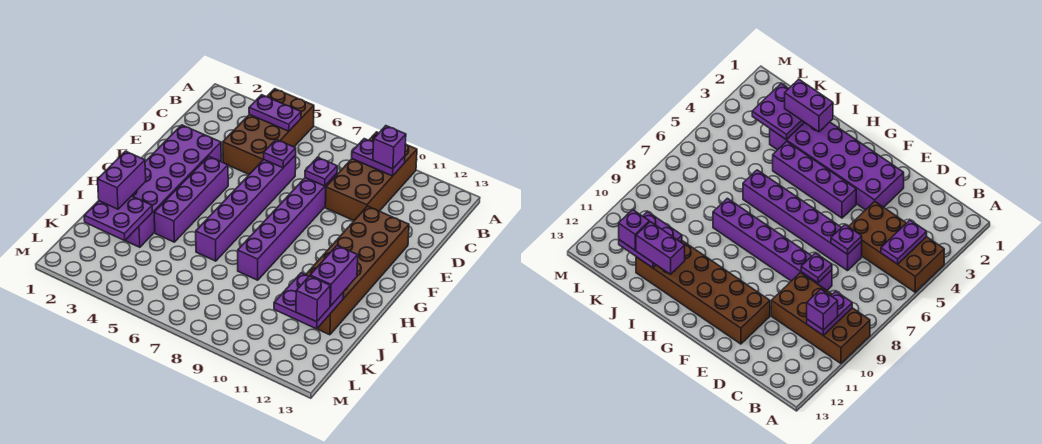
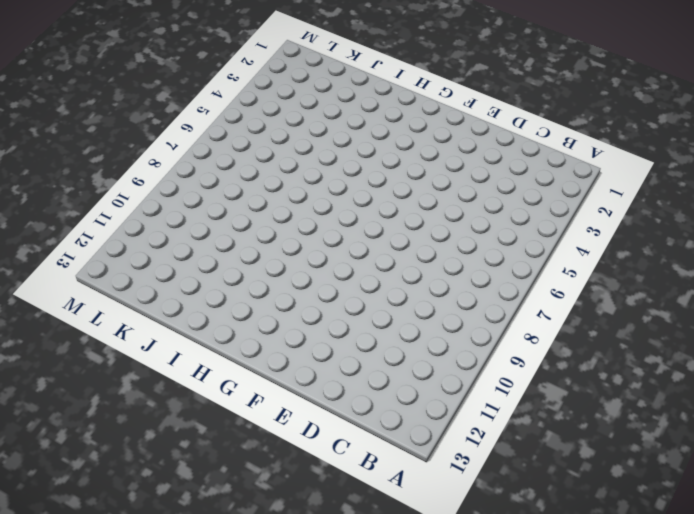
none -> brown brick A4:D5 level 1
none -> brown brick A9:D10 level 1
none -> purple brick D6:I6 level 1

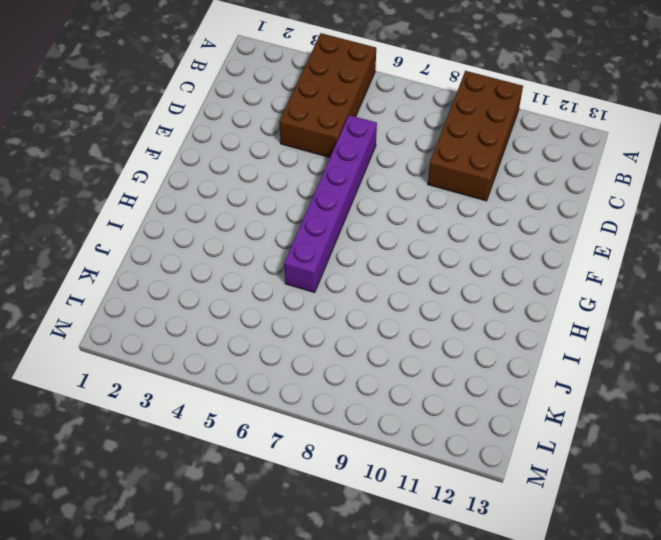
none -> purple brick D8:I8 level 1
none -> purple brick E2:J3 level 1
none -> brown brick E11:J12 level 1

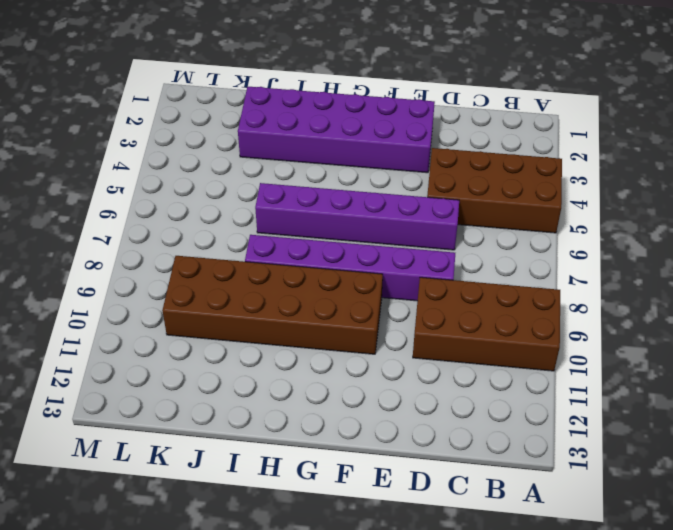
brown brick F9:K10 level 1 -> brown brick E11:J12 level 1
none -> purple brick F4:I4 level 1
none -> purple plate B4:B5 level 2
none -> purple plate B9:B10 level 2

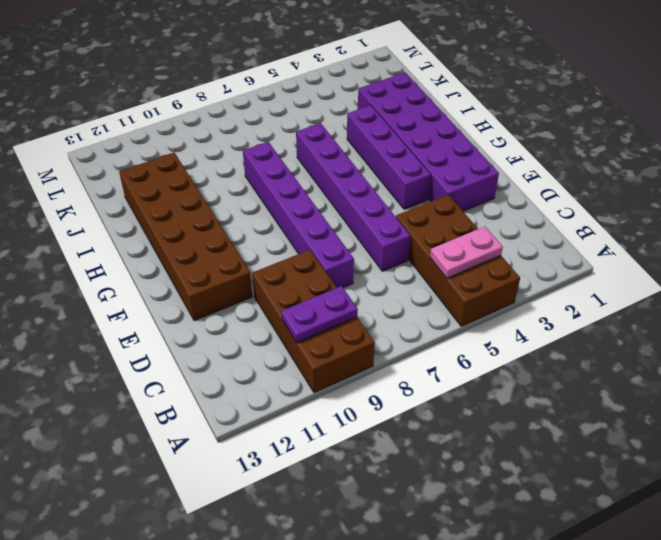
pink plate B4:B5 level 2 -> purple plate B4:B5 level 2
none -> purple plate D6 level 2
none -> purple plate D8 level 2
none -> purple plate J2:K3 level 2

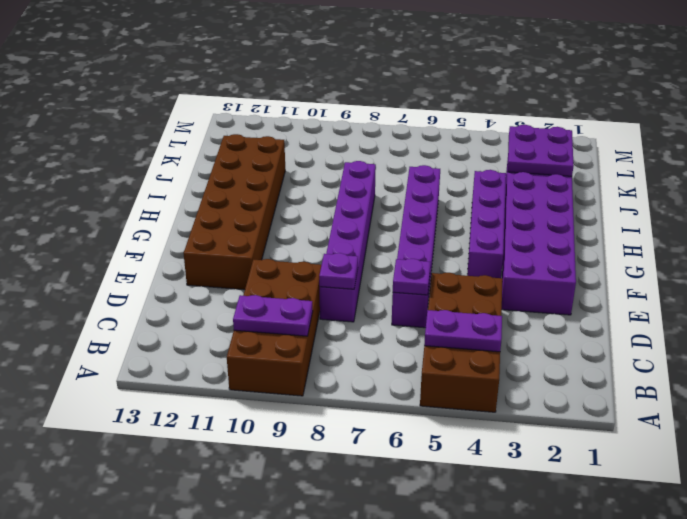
none -> purple plate J11:K12 level 2
none -> purple brick B10 level 3
none -> purple brick I2:J2 level 3

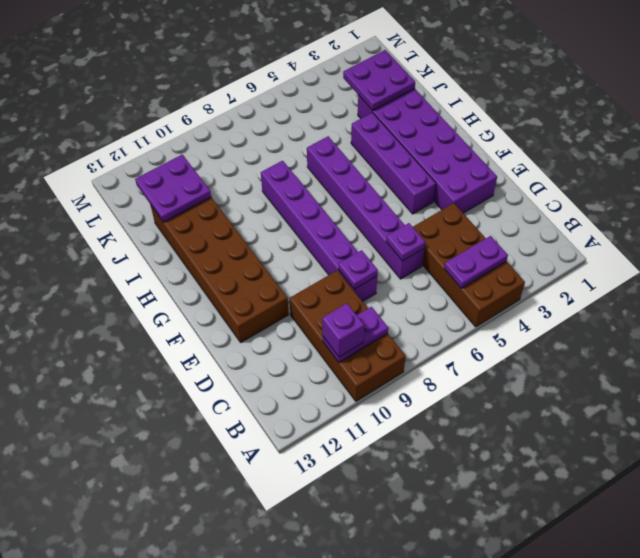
none -> purple brick I2:J2 level 3
none -> purple brick I12:J12 level 3
none -> purple brick K12 level 3

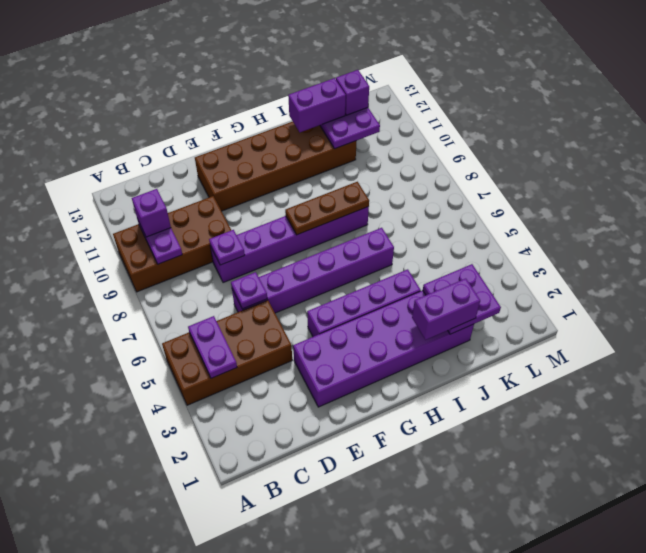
brown plate G8:I8 level 2 -> none

